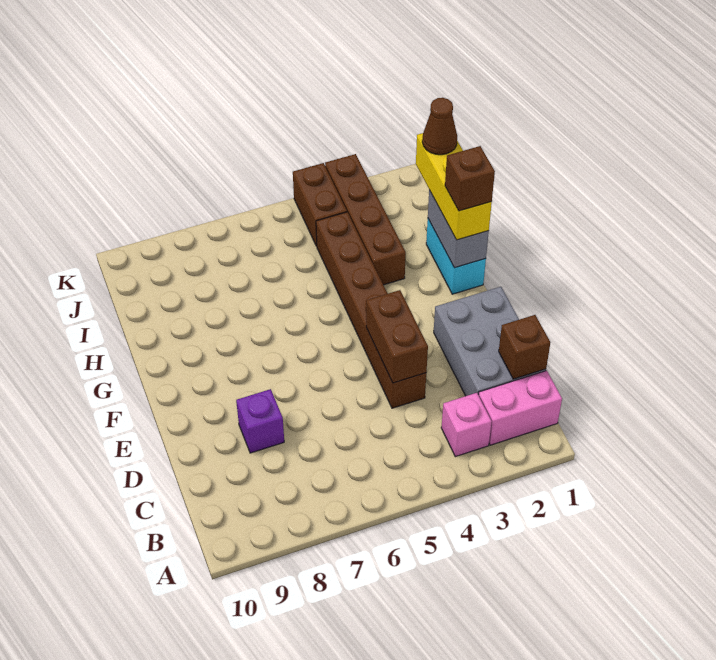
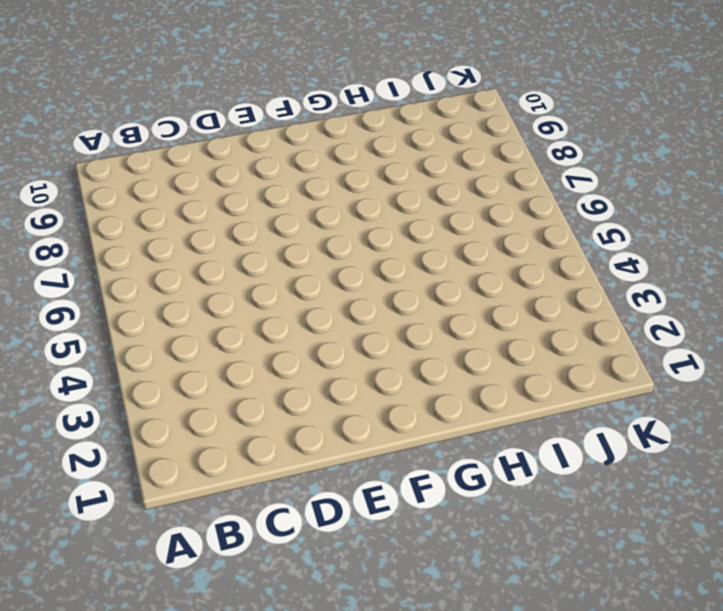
none -> pink brick B1:B2 level 1
none -> pink brick B3 level 1
none -> grey brick C1:E2 level 1

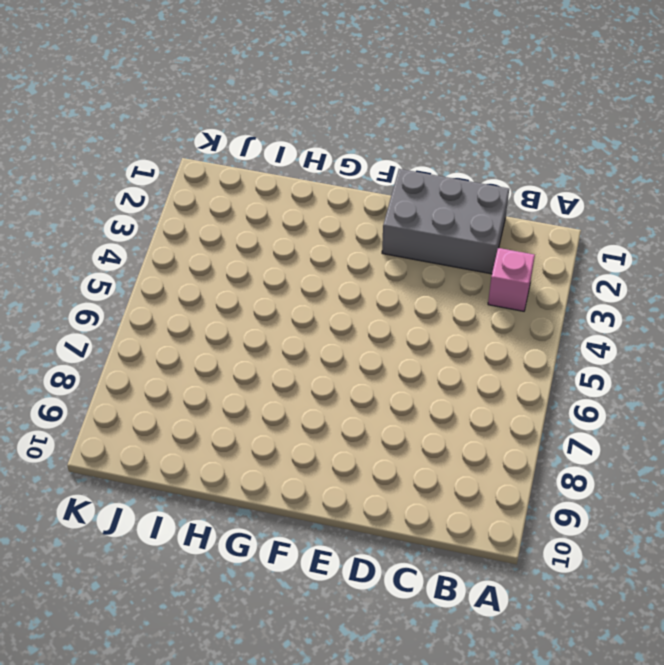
none -> pink brick B1:B2 level 1
none -> brown brick D4:I4 level 1
none -> purple brick D8 level 1

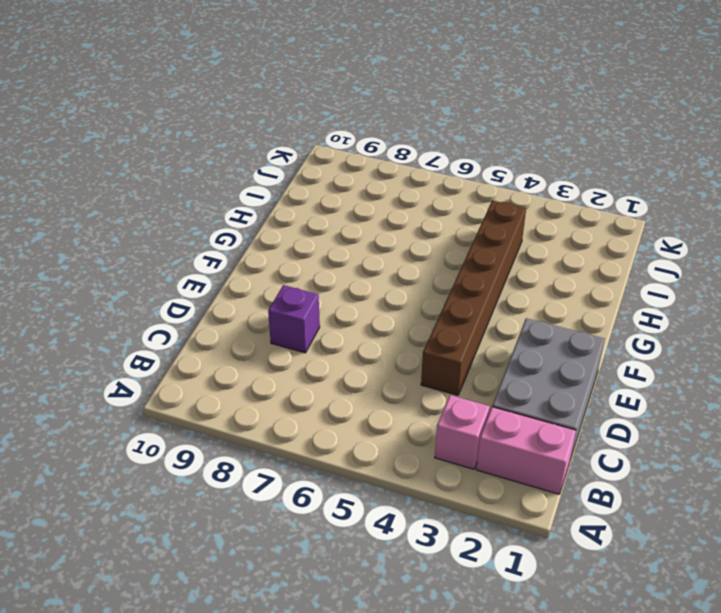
none -> cyan brick G1:H1 level 1
none -> brown brick H3:K3 level 1
none -> brown brick J4:K4 level 1

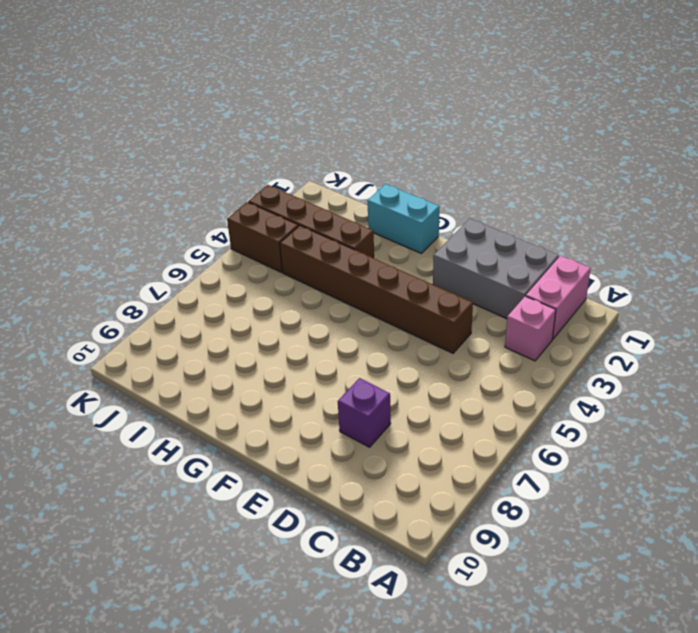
none -> brown brick C1 level 2
none -> brown brick D4:E4 level 2
none -> grey brick G1:H1 level 2

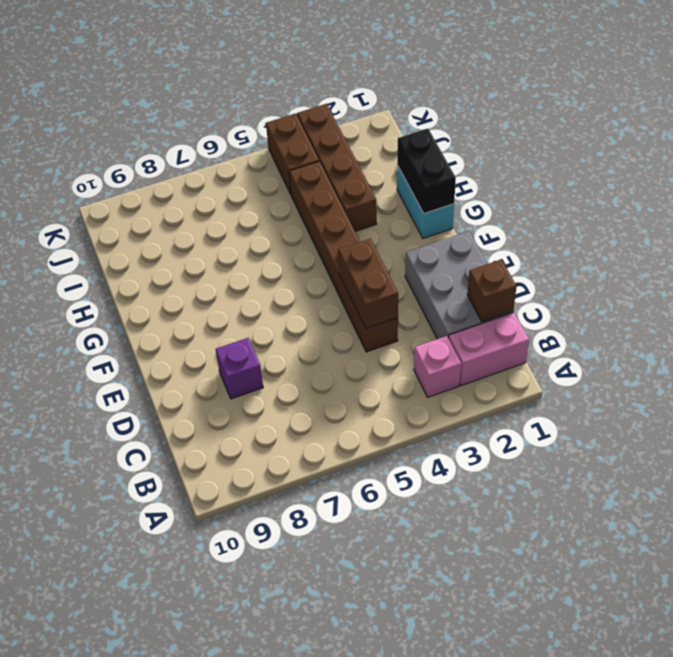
black brick G1:H1 level 2 -> grey brick G1:H1 level 2
none -> yellow brick G1:I1 level 3
none -> brown brick G1 level 4
none -> brown cone I1 level 4

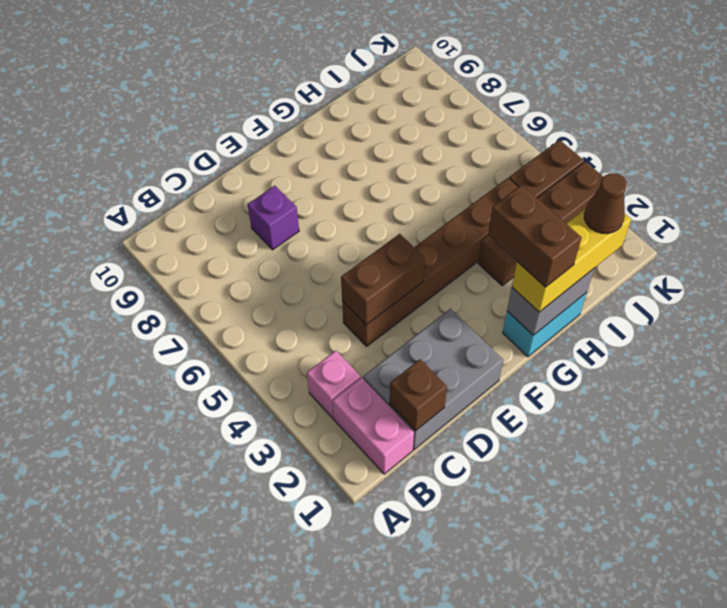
brown brick G1:G2 level 4 -> brown brick G1 level 4

